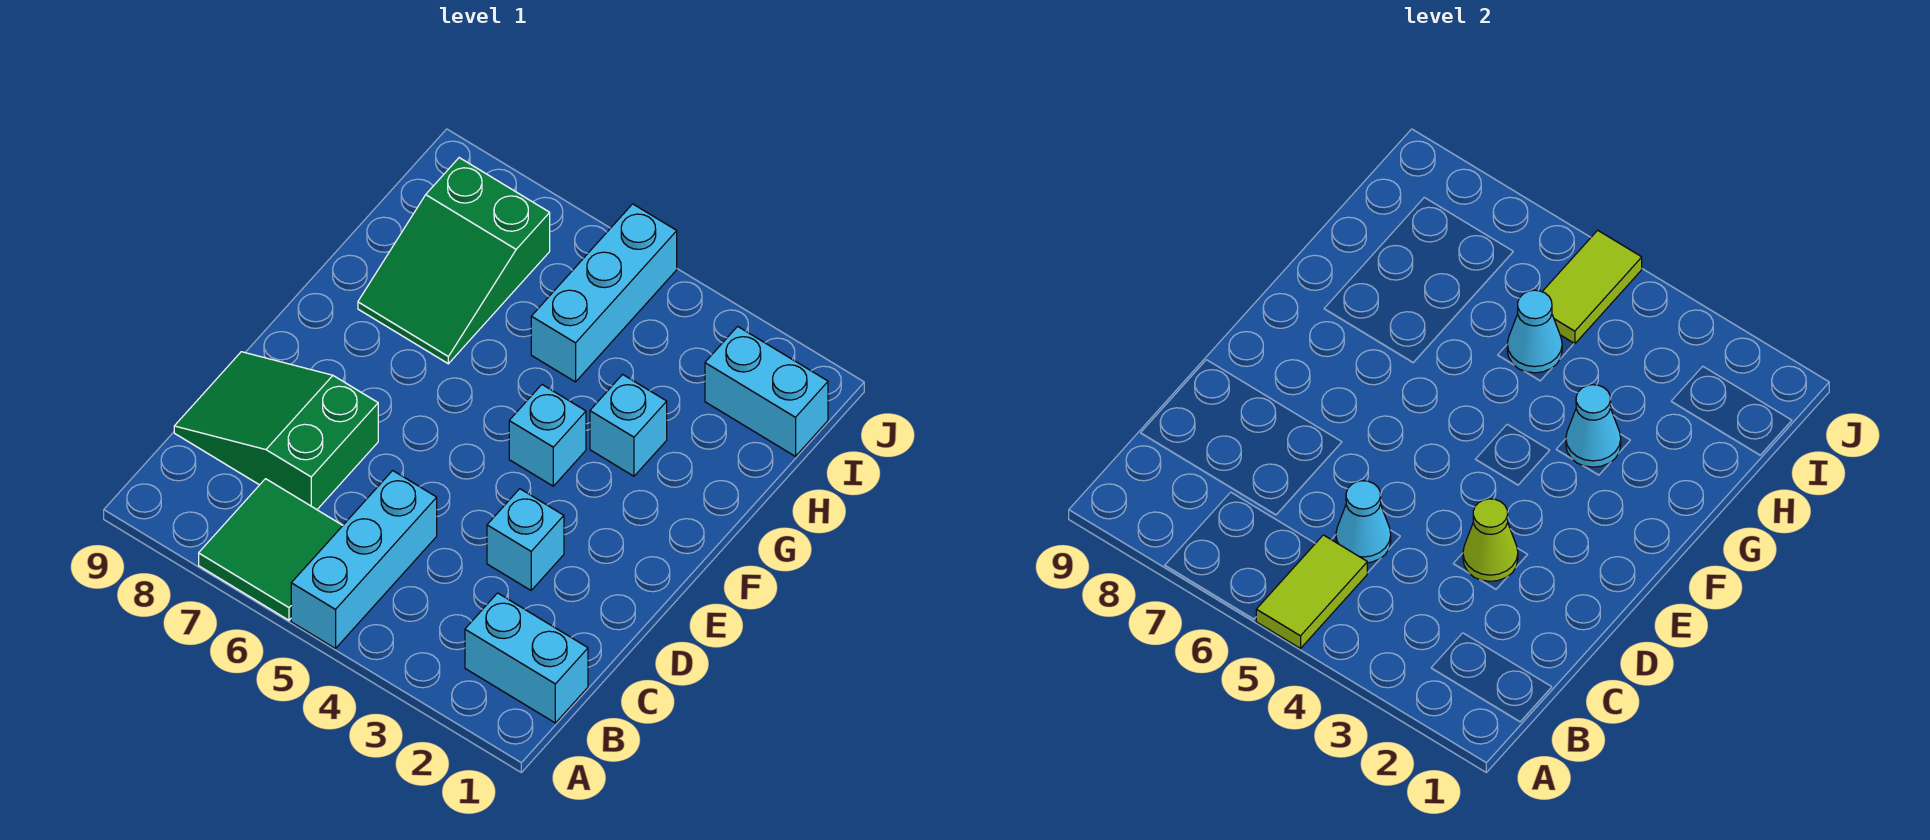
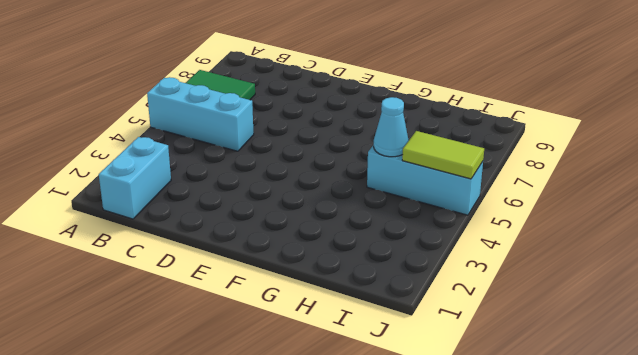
none -> green slope C7:D9 level 1 top 7
none -> cyan brick D3 level 1
none -> cyan brick F4 level 1

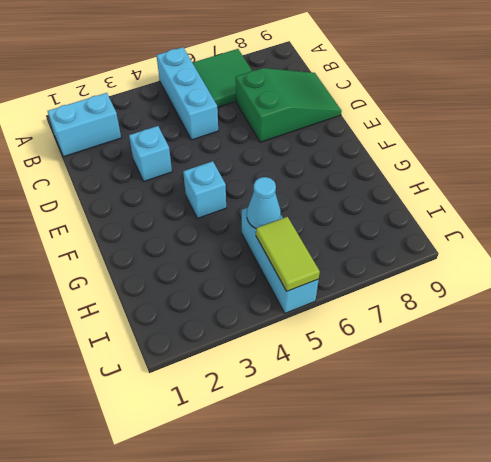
none -> cyan brick G3 level 1
none -> green slope G7:I8 level 1 top I
none -> cyan brick I1:I2 level 1

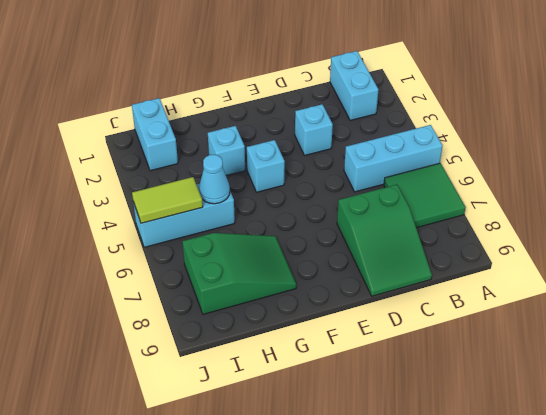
none -> lime tile A5:B5 level 2
none -> cyan cone C5 level 2
none -> lime cone D3 level 2

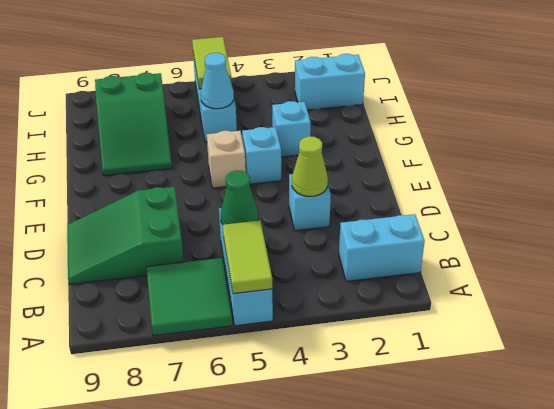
green cone C5 level 2 -> cyan cone C5 level 2
tan brick F5 level 1 -> none
none -> cyan cone G3 level 2

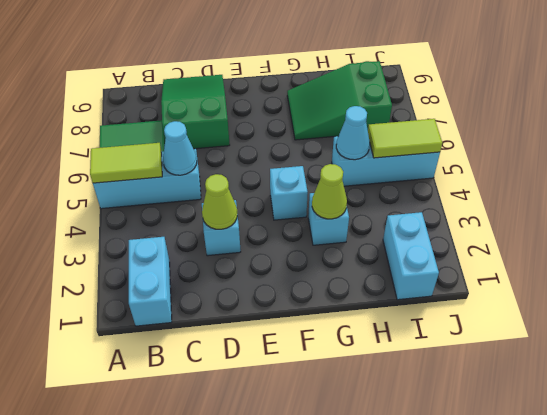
lime cone G3 level 2 -> cyan cone G3 level 2

